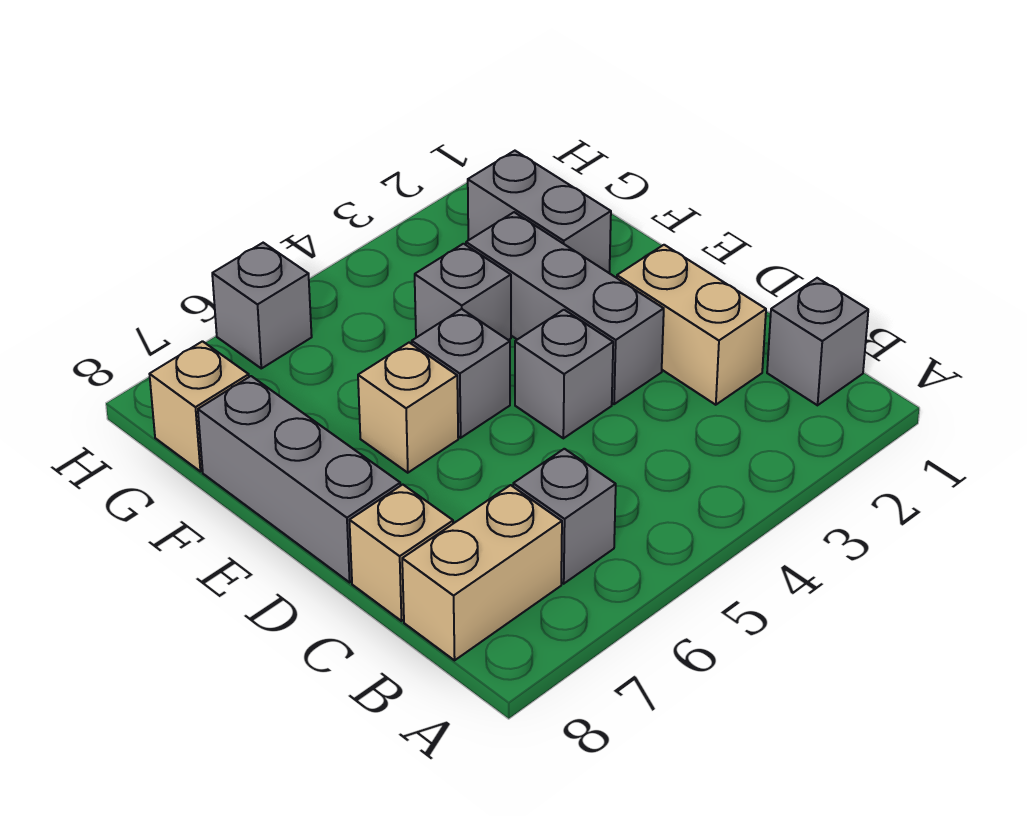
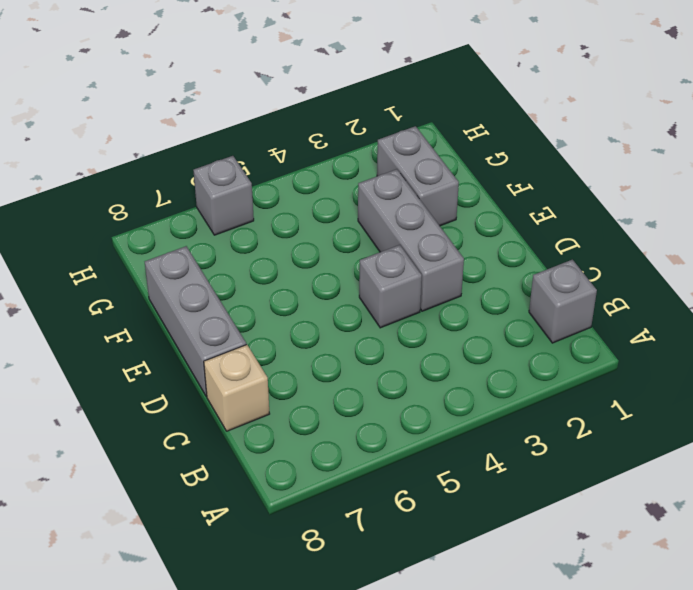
none -> grey brick B6 level 1
none -> tan brick B7:B8 level 1
none -> tan brick C2:D2 level 1

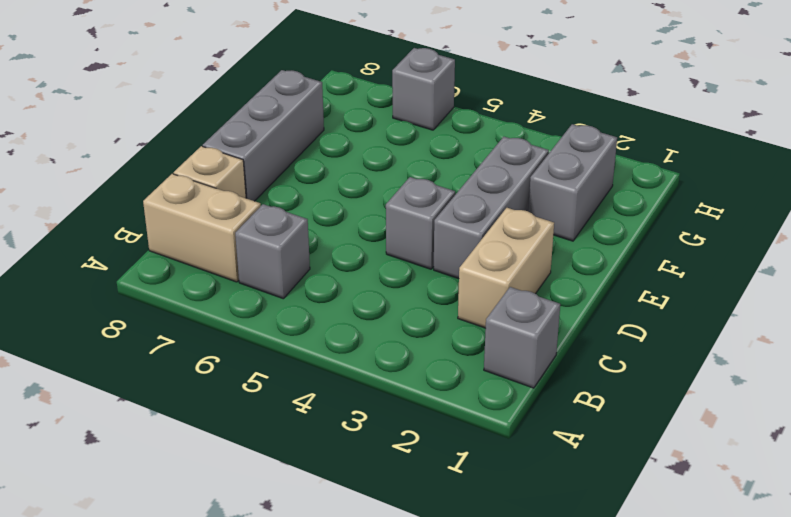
none -> grey brick E5 level 1
none -> tan brick E6 level 1
none -> grey brick F4 level 1

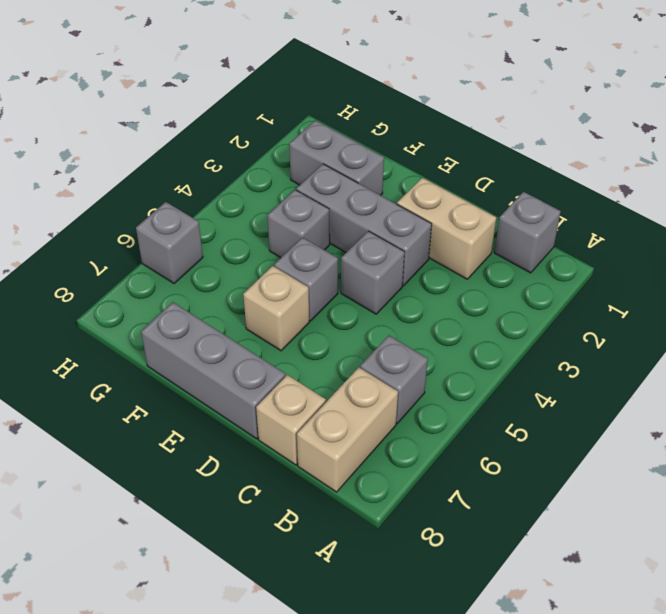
none -> tan brick G8 level 1

